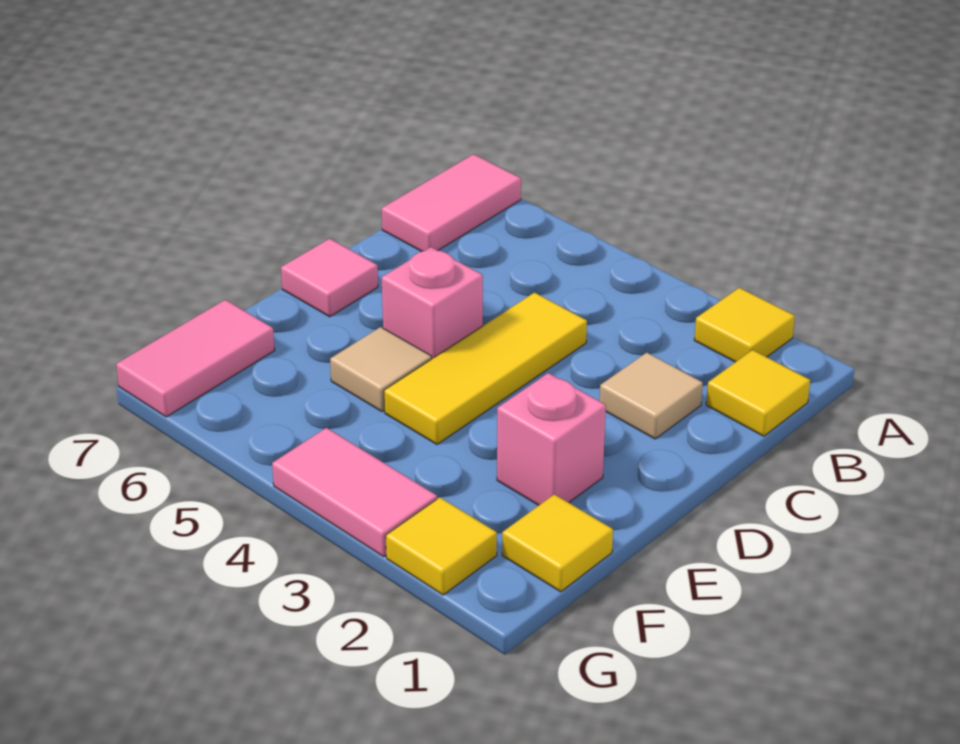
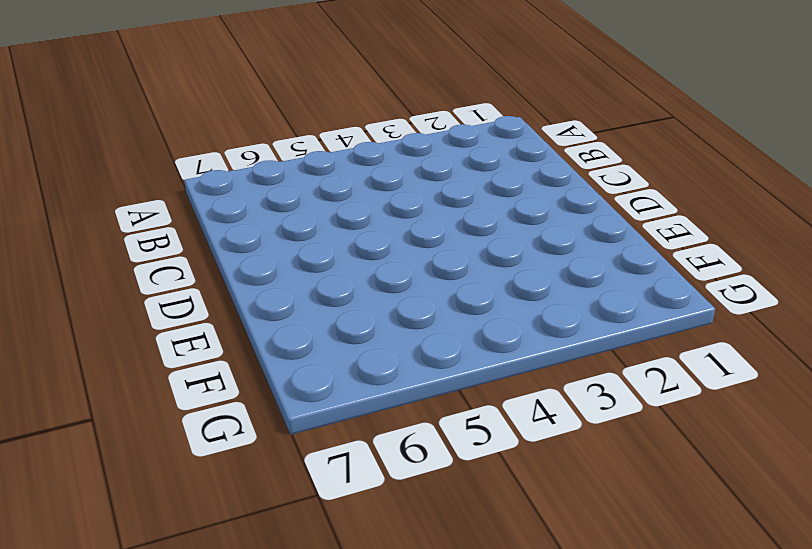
none -> yellow tile A2 level 1
none -> pink tile A7:B7 level 1
none -> yellow tile B1 level 1

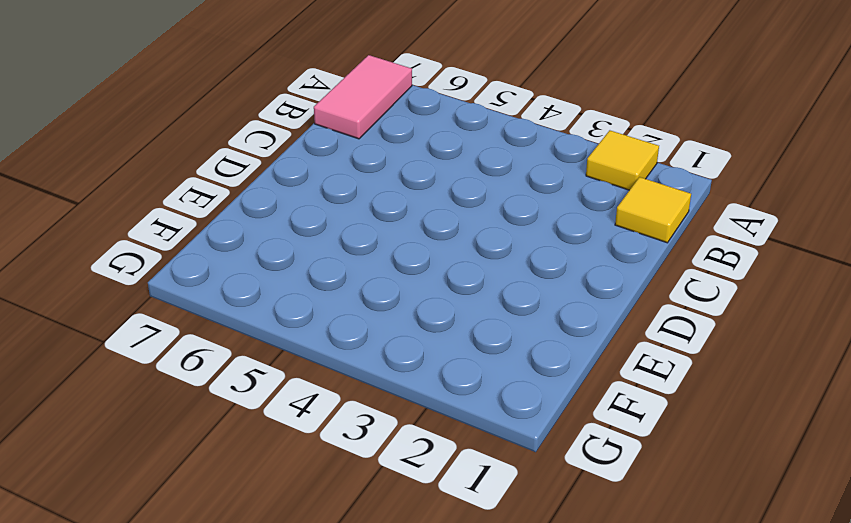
none -> tan tile C2 level 1
none -> yellow tile C4:E4 level 1
none -> pink brick D5 level 1

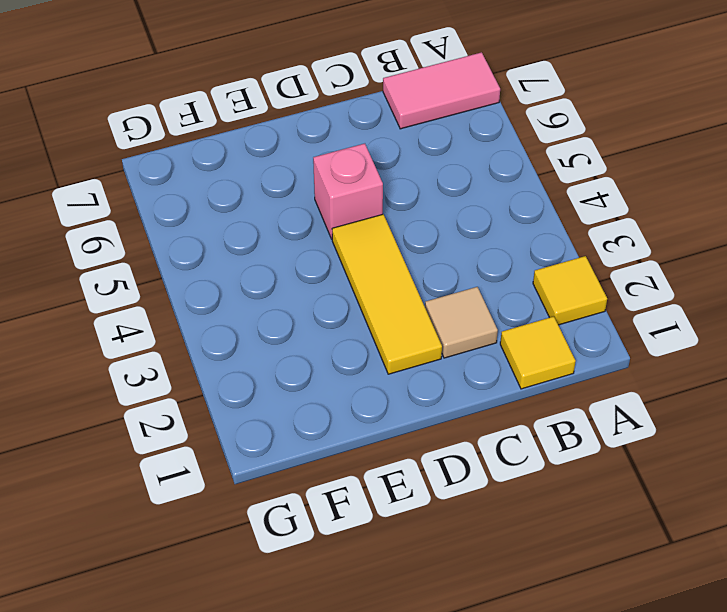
yellow tile D2:D4 level 1 -> yellow tile C4:E4 level 1
none -> pink tile D7 level 1
none -> pink brick E2 level 1
none -> tan tile E5 level 1

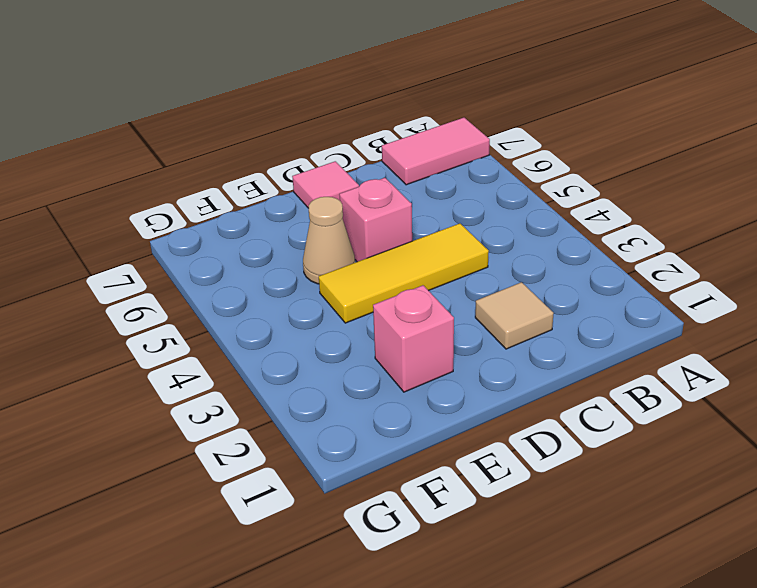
tan cone E5 level 1 -> tan tile E5 level 1
none -> yellow tile A2 level 1
none -> yellow tile B1 level 1
none -> yellow tile F1 level 1

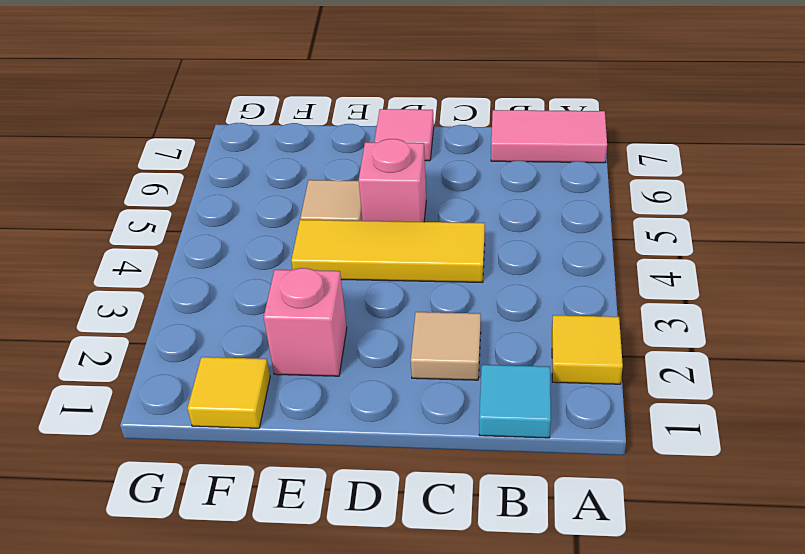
cyan tile B1 level 1 -> yellow tile B1 level 1
none -> pink tile F7:G7 level 1
none -> yellow tile G2 level 1
none -> pink tile G3:G4 level 1

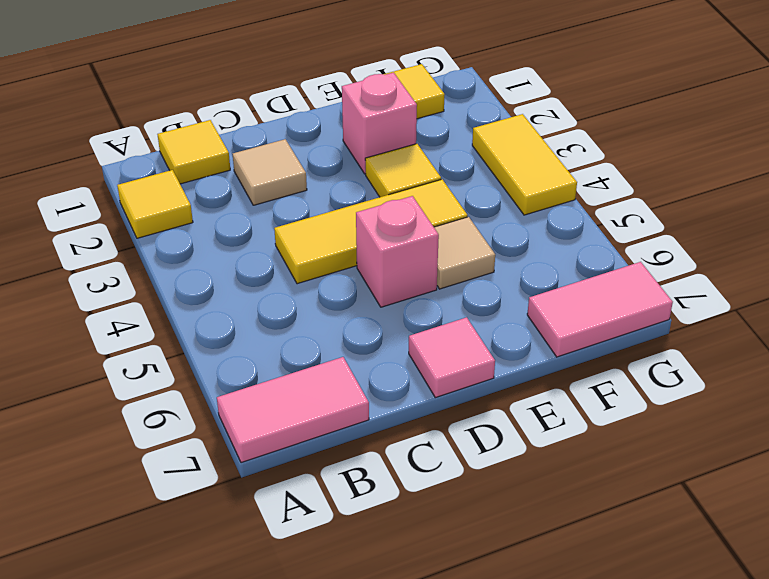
yellow tile E3 level 1 -> yellow tile G2 level 1
yellow tile G3:G4 level 1 -> pink tile G3:G4 level 1

